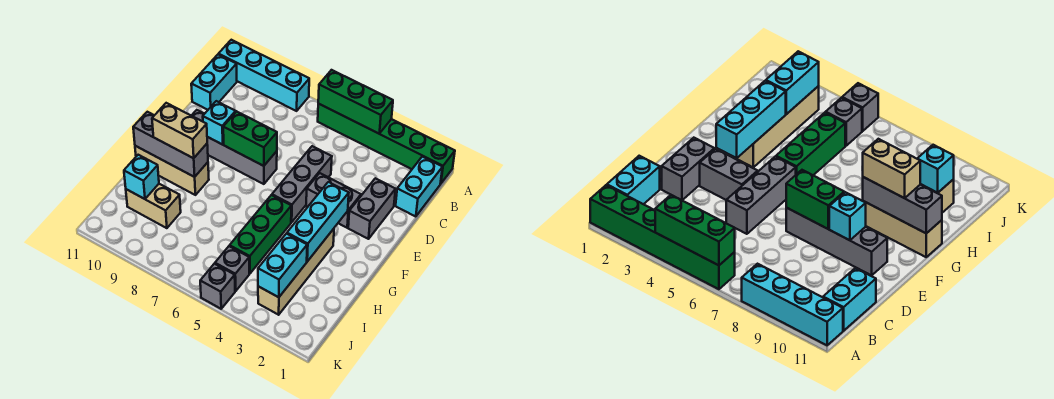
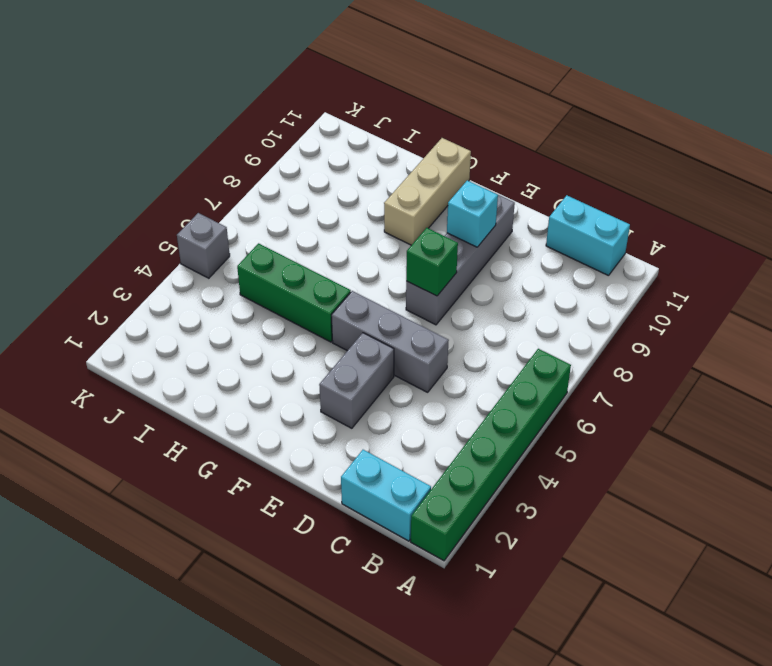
green brick E7 level 2 -> green brick E7:E8 level 2
none -> cyan brick A8:A11 level 1
none -> grey brick D2:E2 level 1
none -> tan brick G3:J3 level 1

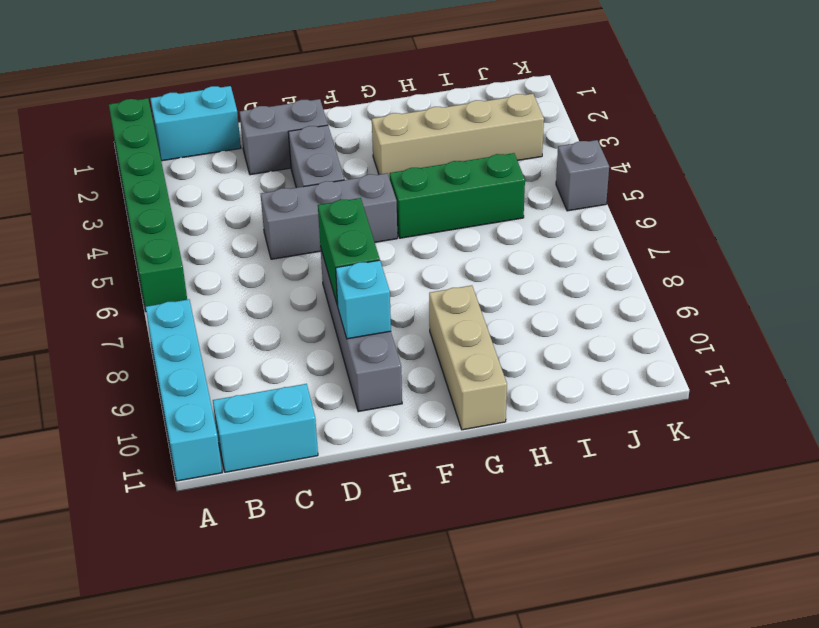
none -> tan brick I9:I10 level 1
none -> grey brick J5 level 1
none -> green brick A4:A6 level 2

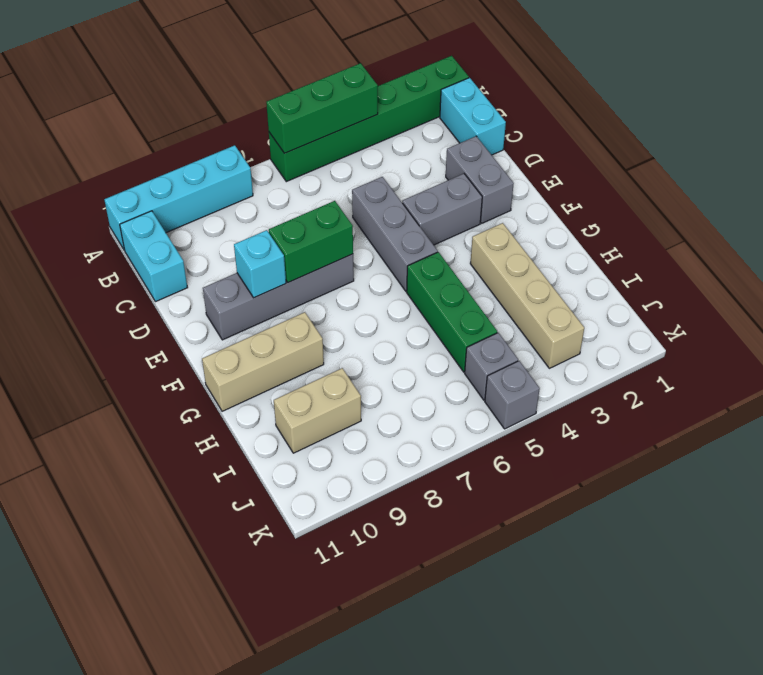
none -> cyan brick F3:H3 level 2
none -> grey brick G9:G11 level 2
none -> cyan brick I3:J3 level 2

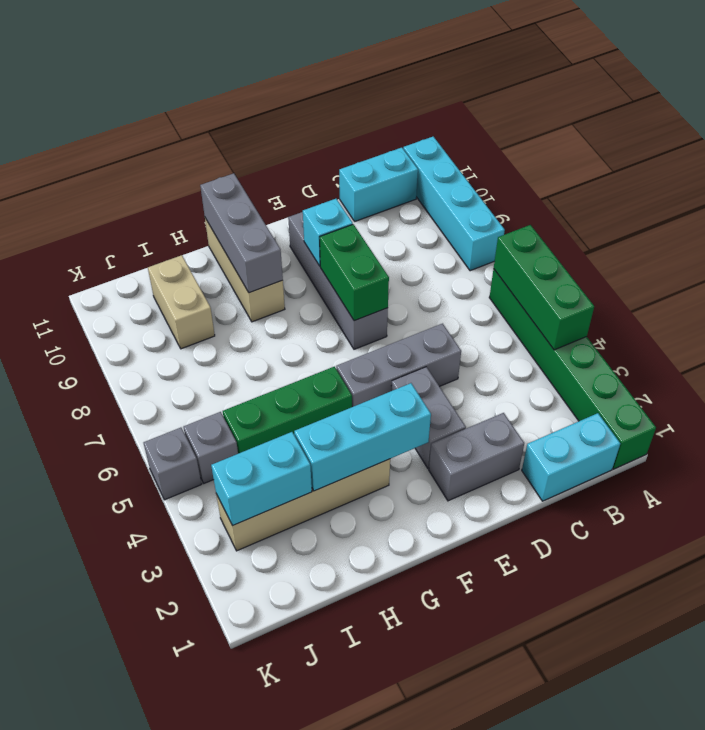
none -> cyan brick I10 level 2
none -> tan brick G9:G10 level 3

